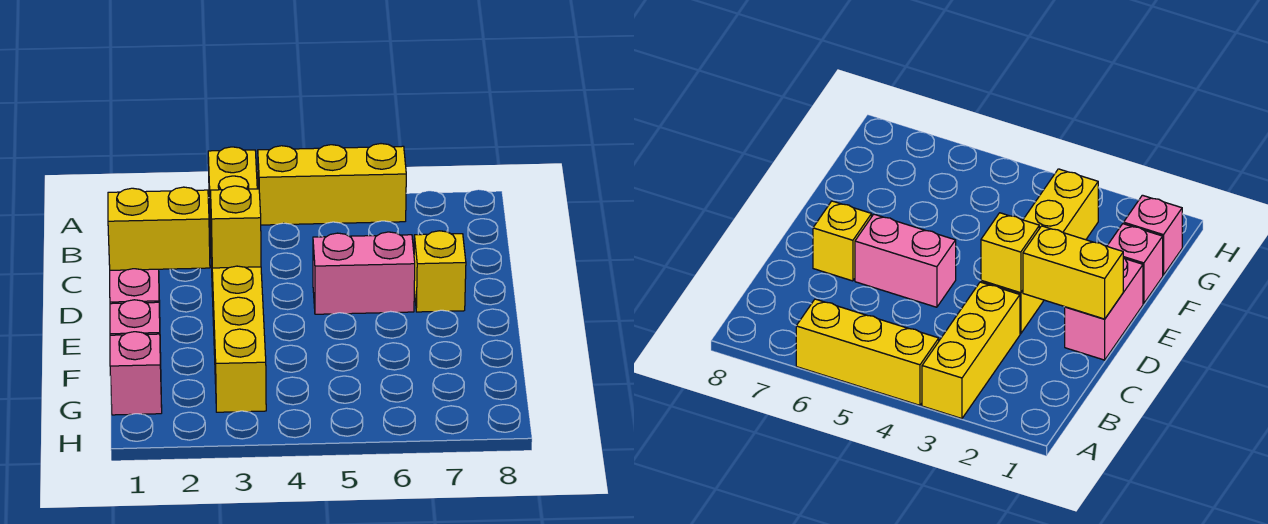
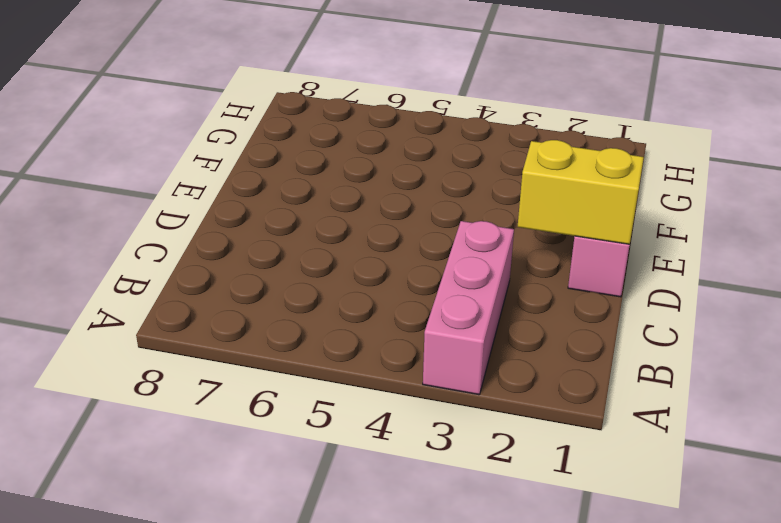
pink brick A3:C3 level 1 -> yellow brick A3:C3 level 1
none -> yellow brick A4:A6 level 1
none -> yellow brick D3:G3 level 1

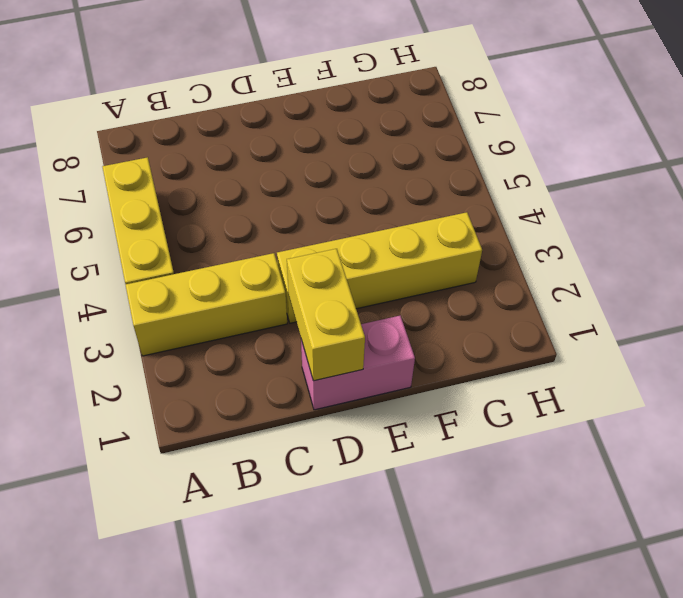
none -> pink brick D5:D6 level 1
none -> yellow brick D7 level 1

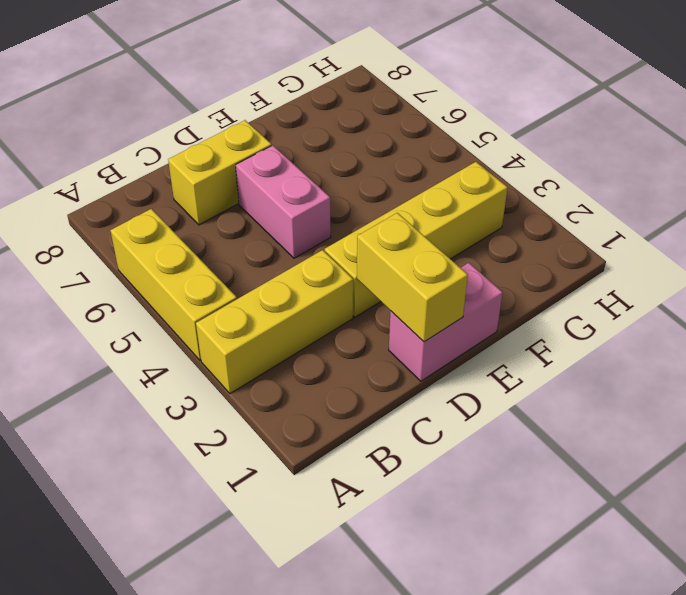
yellow brick C7:D7 level 1 -> yellow brick D7 level 1
none -> pink brick F1 level 1
none -> pink brick G1 level 1

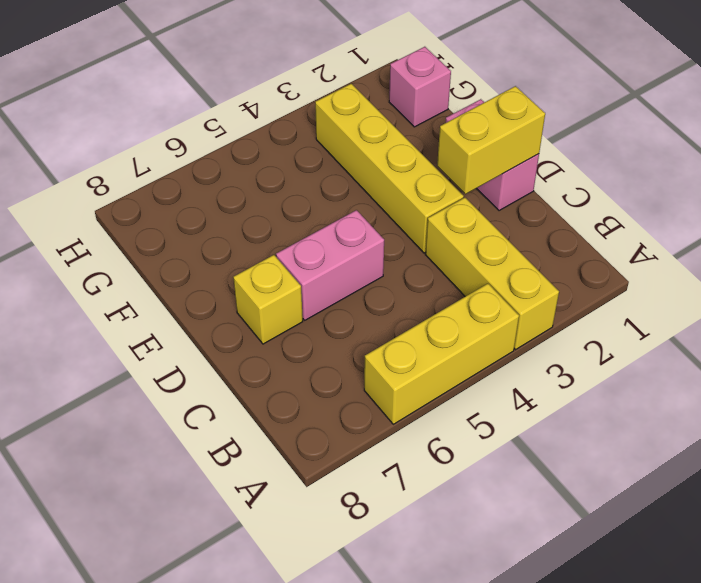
none -> pink brick F1 level 1
none -> yellow brick D3 level 2

